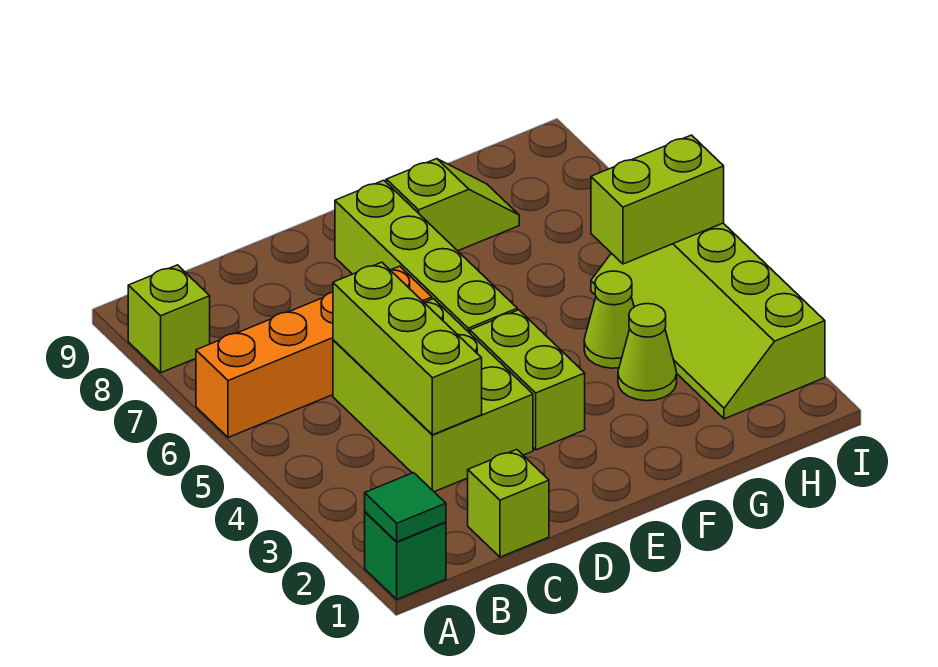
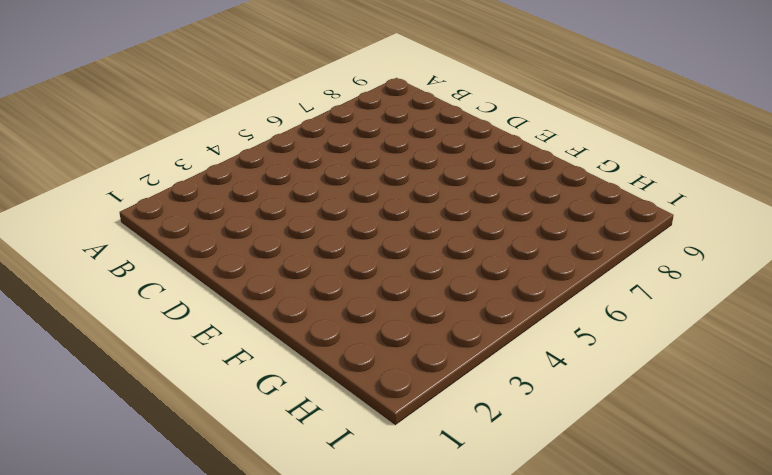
none -> green brick A1 level 1
none -> orange brick A6:D6 level 1
none -> lime brick A8 level 1

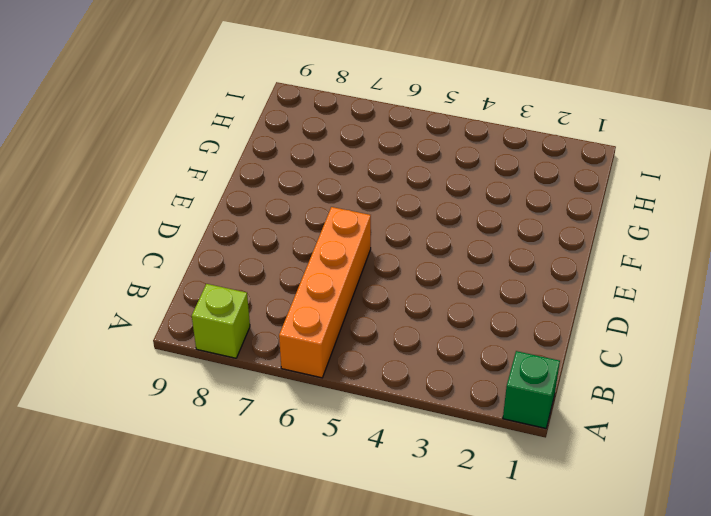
none -> lime brick C1 level 1
none -> lime brick C3:D5 level 1
none -> lime brick E3:E4 level 1

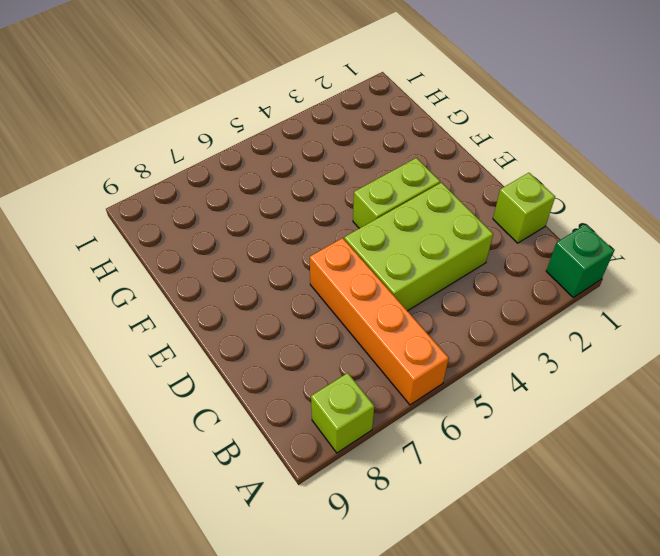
none -> lime brick E5:E8 level 1
none -> lime slope F8:G8 level 1 top F
none -> lime cone G3 level 1

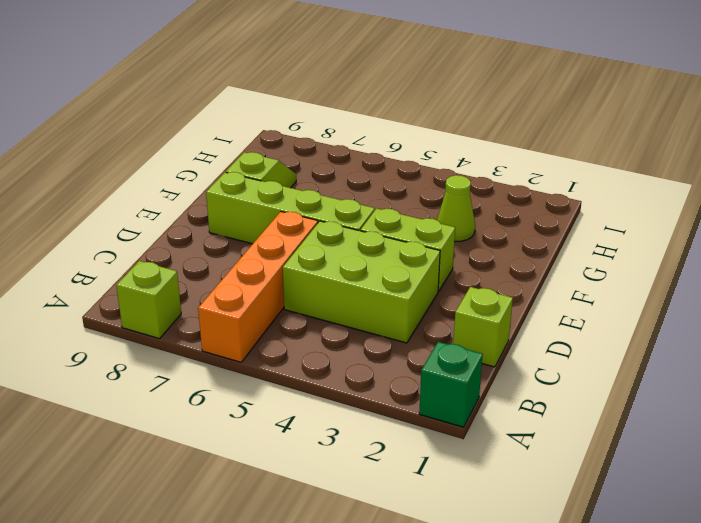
none -> lime cone G4 level 1
none -> lime slope H2:I5 level 1 top I
none -> green tile A1 level 2

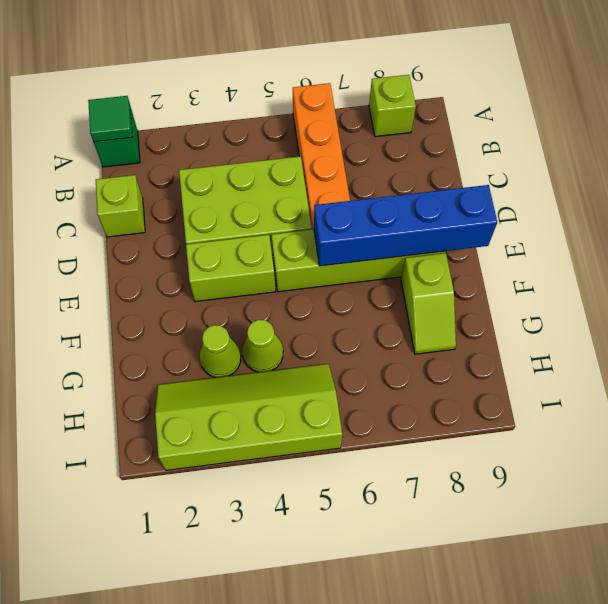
blue brick E6:E9 level 2 -> none
none -> lime brick C3:C5 level 2
none -> lime brick H5:I5 level 2

